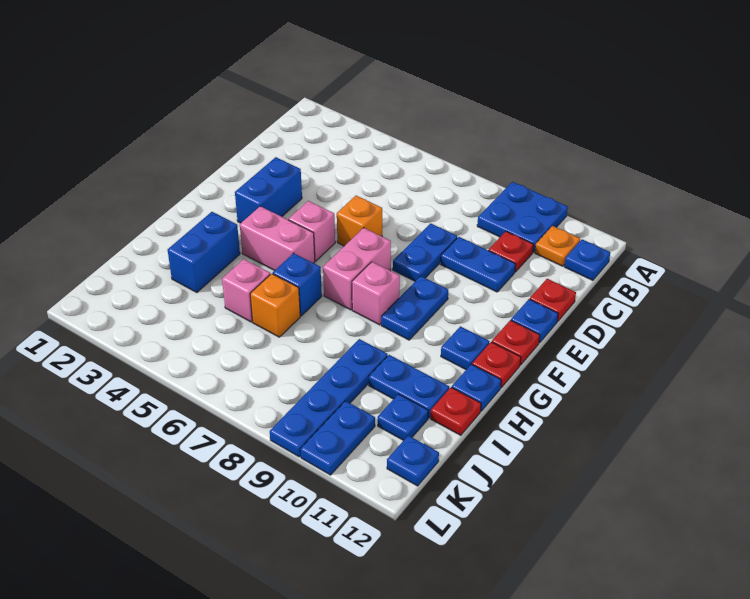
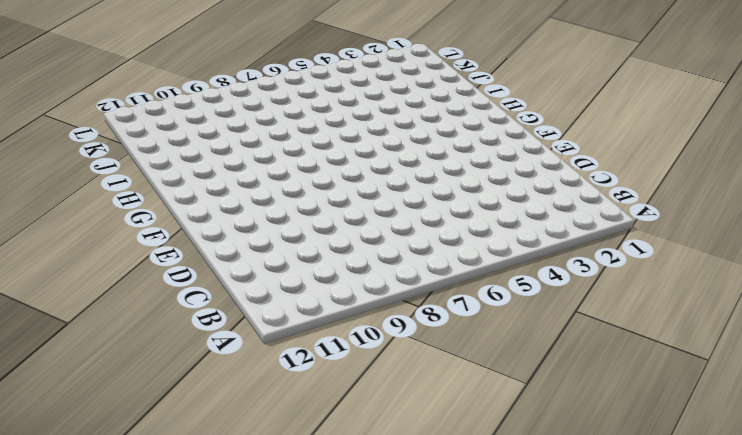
none -> blue plate A9:B10 level 1
none -> orange plate B11 level 1
none -> blue plate B12 level 1

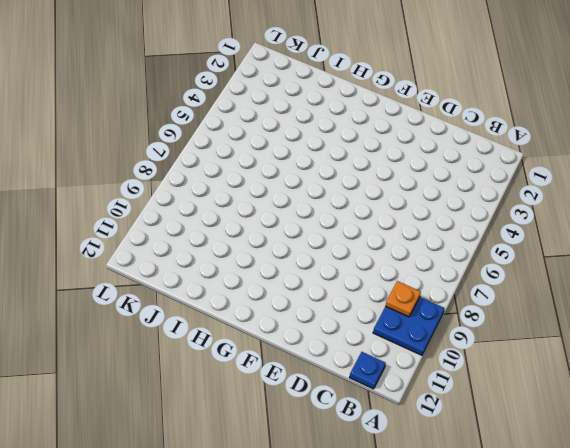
orange plate B9 level 2 -> orange plate B11 level 1
none -> red plate C10 level 1
none -> blue plate D8:E8 level 1
none -> blue plate D9:D10 level 1

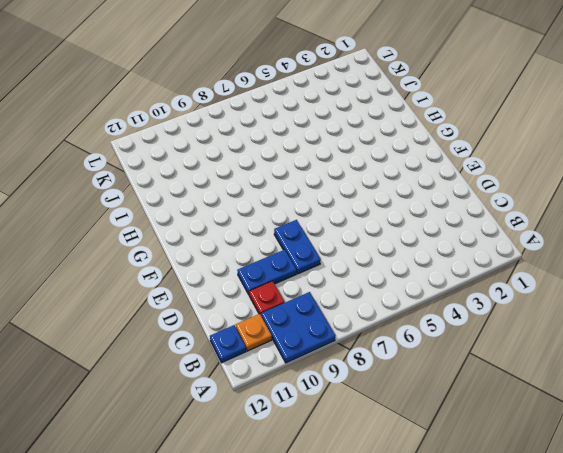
none -> red plate D12 level 1
none -> blue brick E3:F3 level 1
none -> orange brick E6 level 1

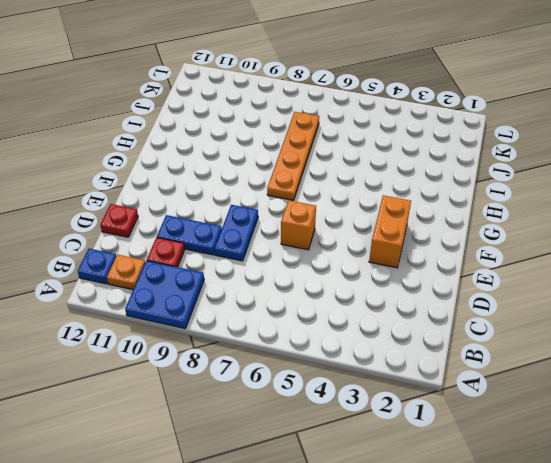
orange brick E3:F3 level 1 -> blue brick E3:F3 level 1
orange plate G7:J7 level 1 -> pink brick F7:G7 level 1
none -> blue plate E12 level 1
none -> pink brick F5 level 1
none -> blue plate F9:G9 level 1

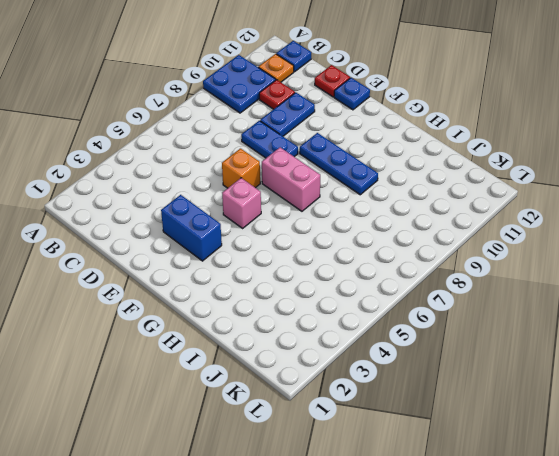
blue plate F9:H9 level 1 -> blue plate F9:G9 level 1
none -> red plate F12 level 1
none -> pink brick G4:G5 level 1
none -> pink brick G8 level 1

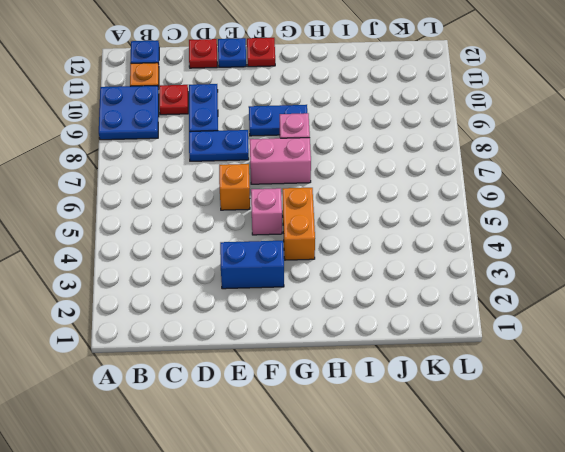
orange brick G4:G5 level 1 -> pink brick G4:G5 level 1
none -> blue plate G11 level 1
none -> red plate G12 level 1
none -> blue brick H3:I3 level 1

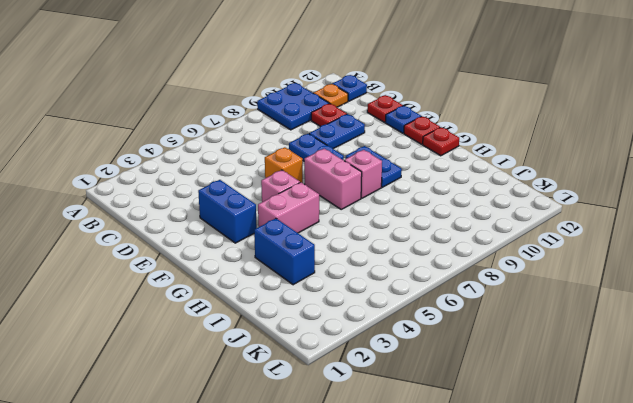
none -> blue plate G11 level 1
none -> blue brick H6 level 1
none -> blue plate H12 level 1

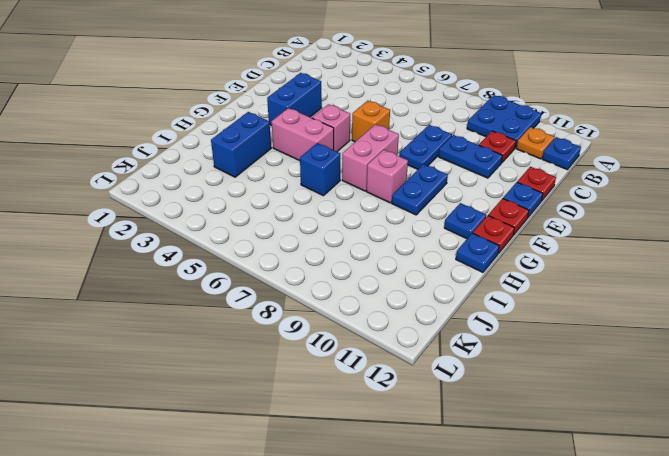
none -> pink brick I5 level 1
none -> orange brick I6 level 1
none -> blue plate I9:L9 level 1

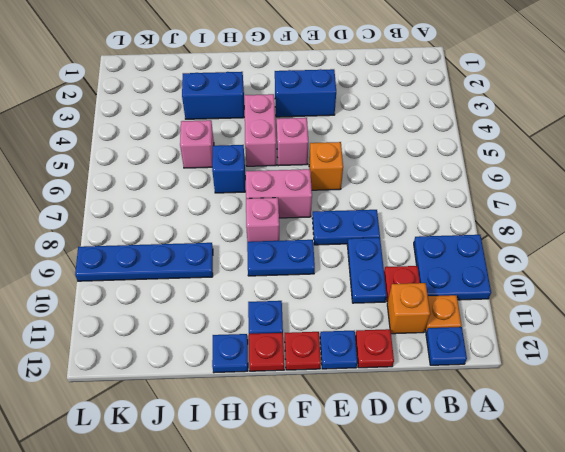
orange brick C11 level 1 -> orange brick I6 level 1
none -> blue plate I10:I11 level 1
none -> red plate I12 level 1
none -> blue plate J11 level 1

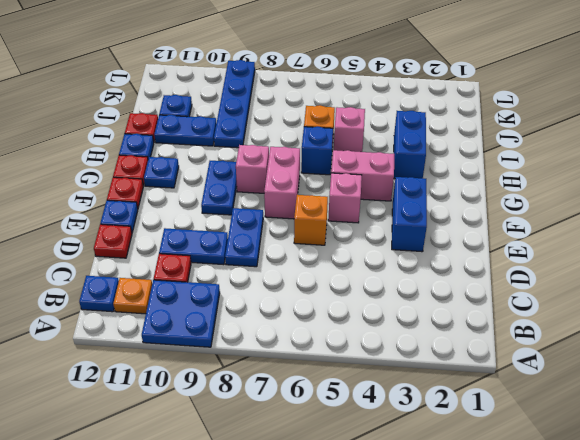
none -> blue plate K10:L10 level 1
none -> blue plate K12 level 1

